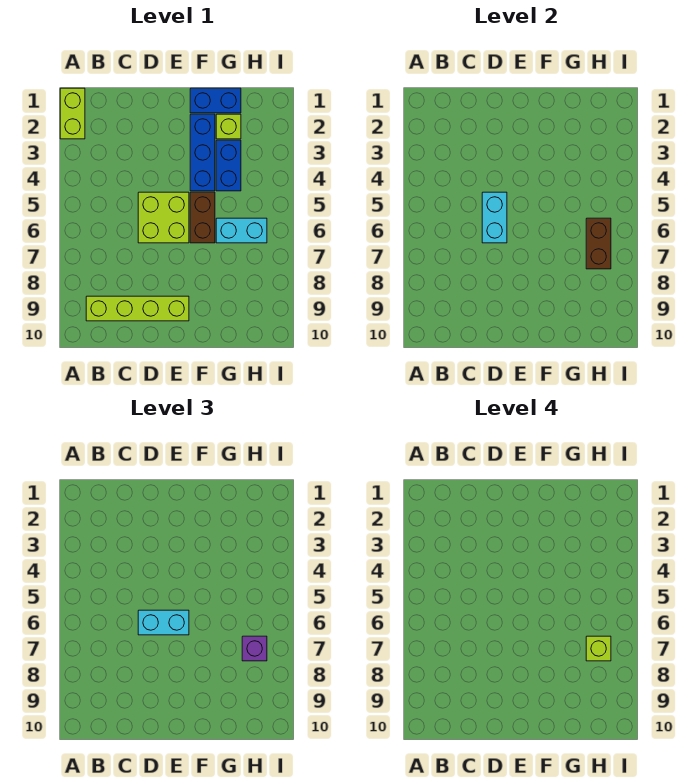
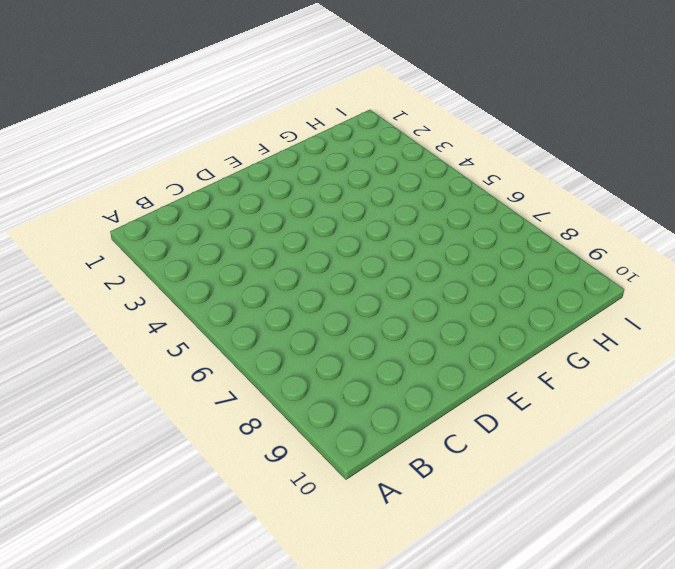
none -> lime brick A1:A2 level 1
none -> lime brick B9:E9 level 1
none -> lime brick D5:E6 level 1

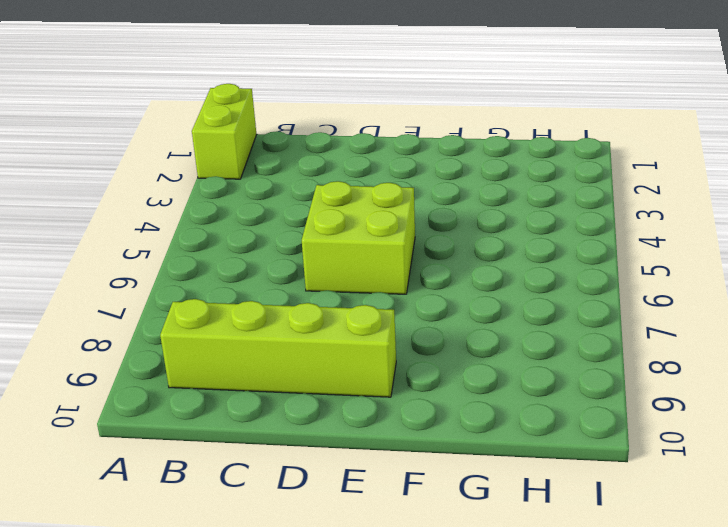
none -> blue brick F1:G1 level 1
none -> blue brick F2:F4 level 1
none -> brown brick F5:F6 level 1

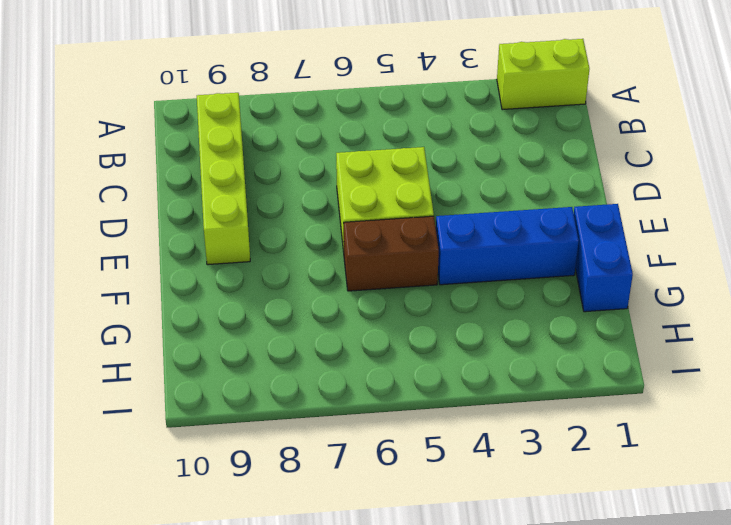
none -> lime brick G2 level 1
none -> blue brick G3:G4 level 1
none -> cyan brick G6:H6 level 1

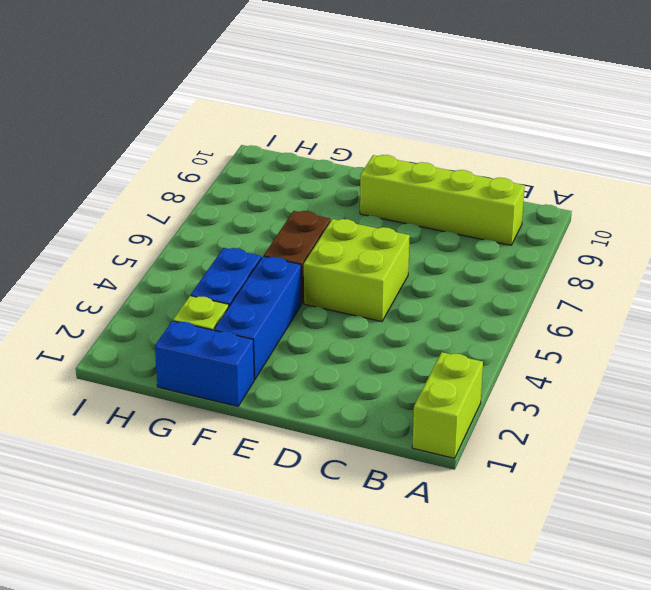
none -> cyan brick G6:H6 level 1
none -> cyan brick D5:D6 level 2
none -> brown brick H6:H7 level 2

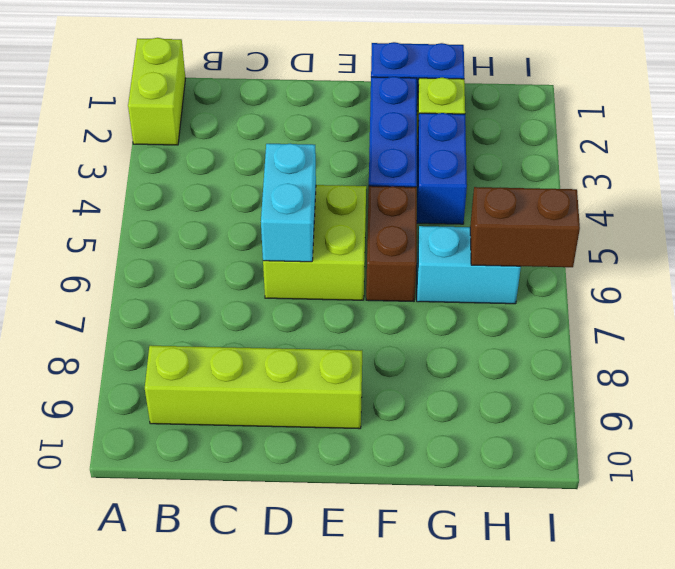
brown brick H6:I6 level 2 -> brown brick H6:H7 level 2
none -> cyan brick D6:E6 level 3
none -> purple brick H7 level 3
none -> lime brick H7 level 4

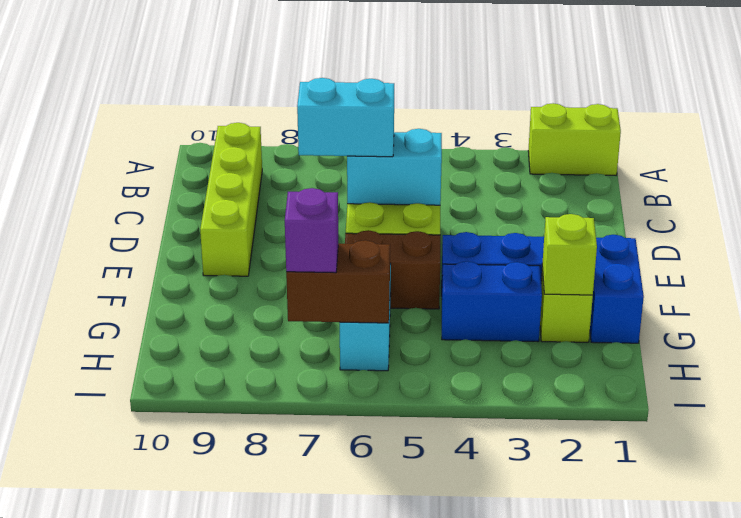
cyan brick D6:D7 level 3 -> cyan brick D6:E6 level 3
lime brick G2 level 2 -> lime brick H7 level 4

